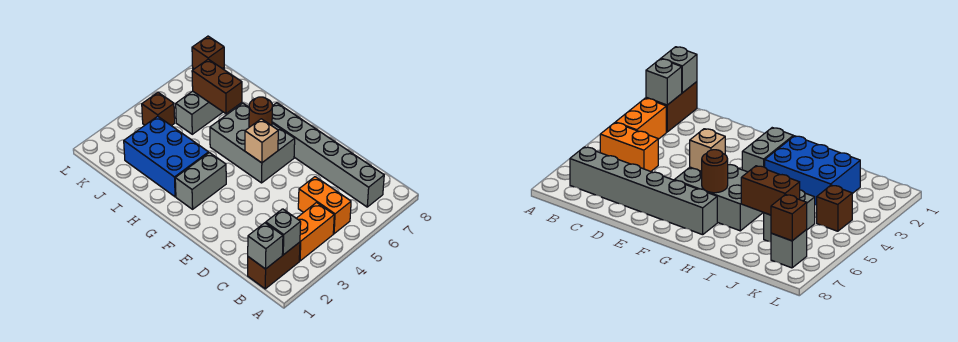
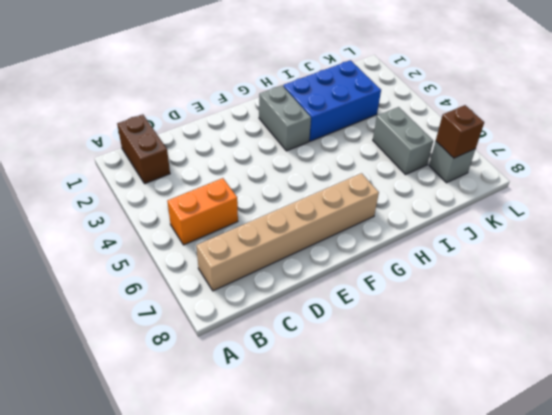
tan brick B7:G7 level 1 -> grey brick B7:G7 level 1
none -> orange brick B3:B4 level 1
none -> grey brick F5:H6 level 1
none -> brown brick K4 level 1

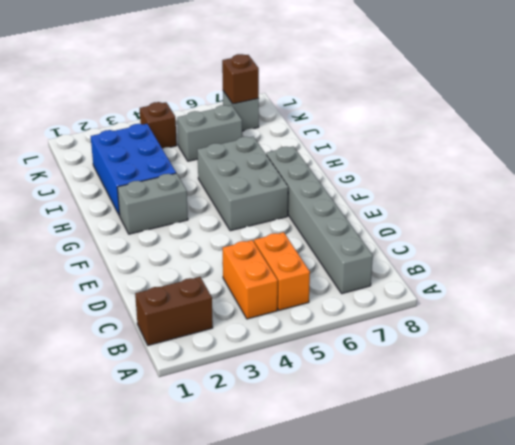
orange brick B4:C4 level 1 -> orange brick B3:B4 level 1
none -> grey brick B1 level 2
none -> grey brick B2 level 2
none -> tan brick F5 level 2

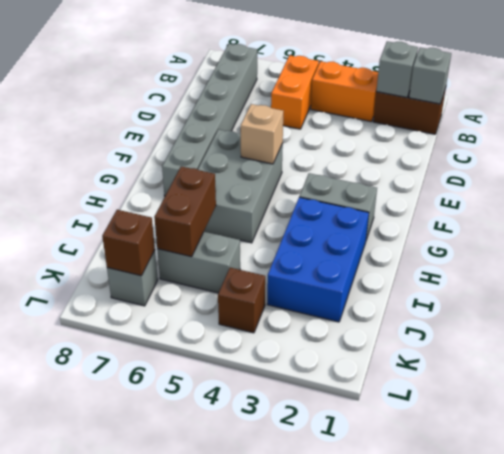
none -> brown round brick G6 level 2

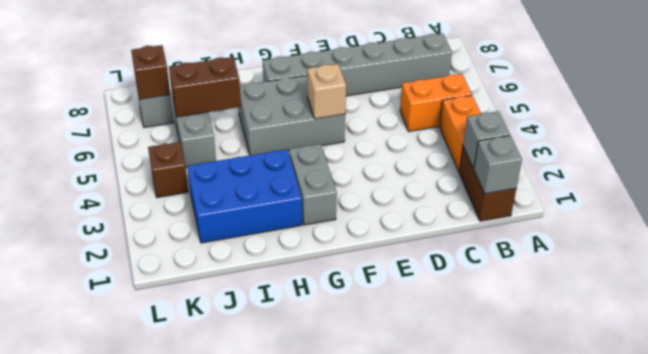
none -> brown round brick G6 level 2

